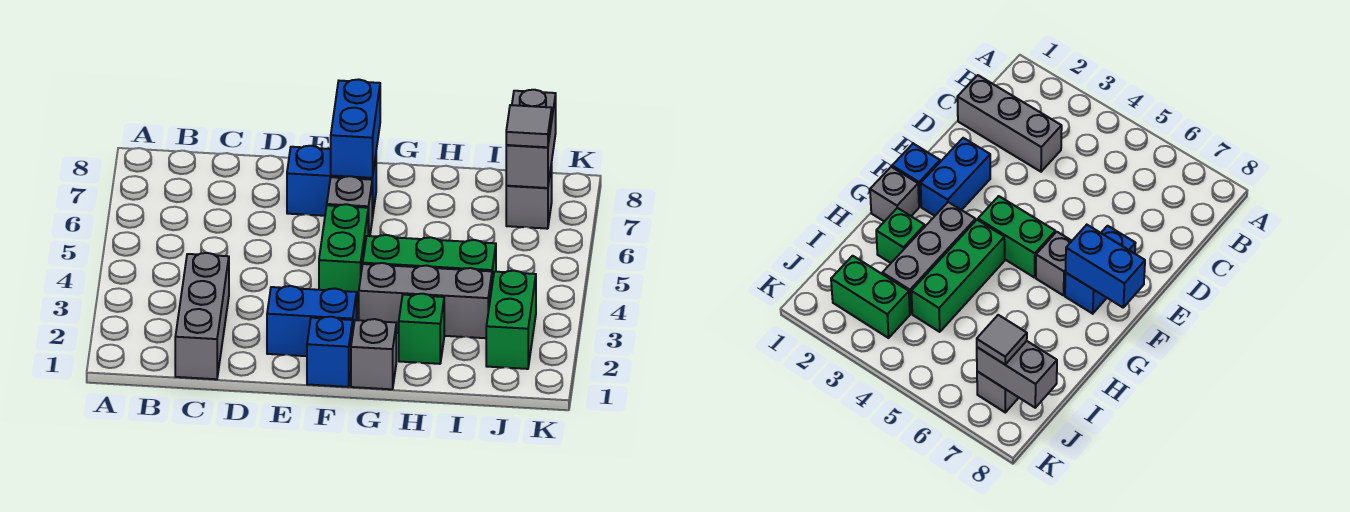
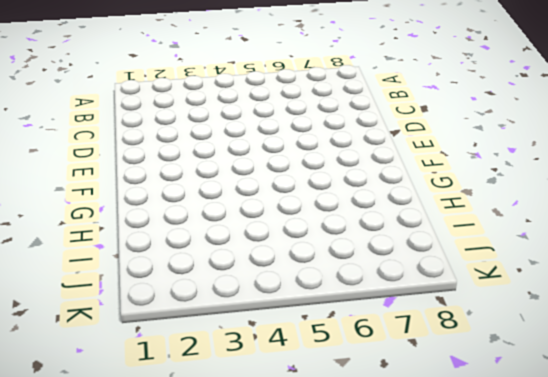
none -> grey brick C1:C3 level 1
none -> blue brick E2:F2 level 1
none -> blue brick E7:F7 level 1

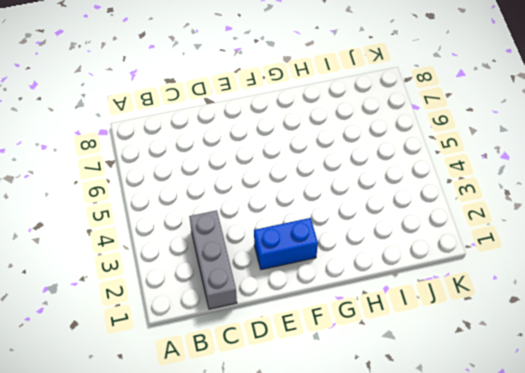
none -> blue brick E7:F7 level 1
none -> blue brick F1 level 1
none -> green brick F4:F5 level 1

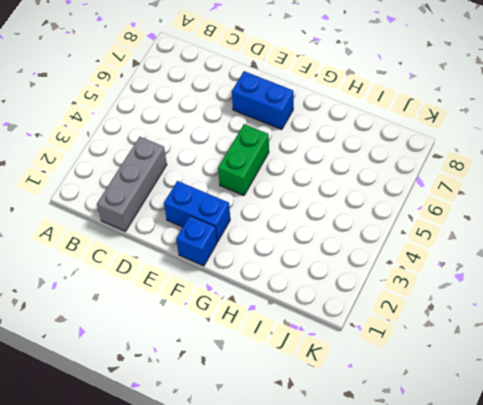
none -> grey brick F6 level 1
none -> grey brick G1 level 1
none -> grey brick G3:I3 level 1

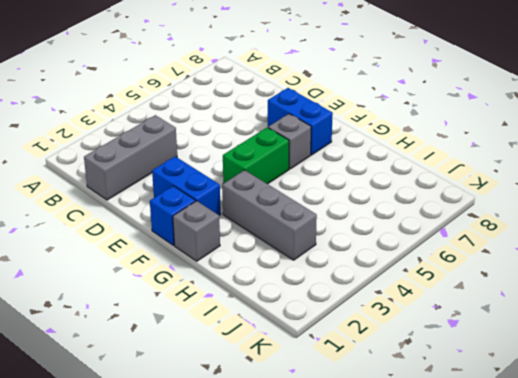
none -> green brick G4:I4 level 1
none -> green brick H2 level 1
none -> green brick J2:J3 level 1

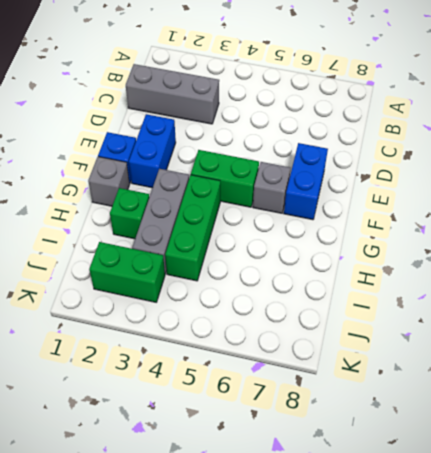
none -> grey brick J7 level 1
none -> blue brick F7:F8 level 2
none -> grey brick J7:J8 level 2

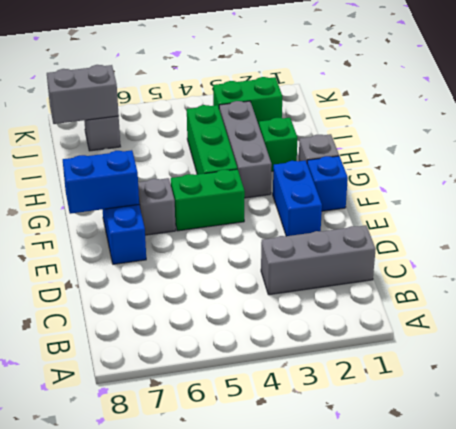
none -> grey tile J7 level 3

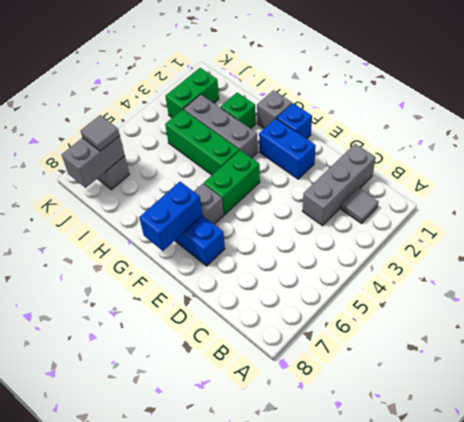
grey tile B2 level 1 -> none

